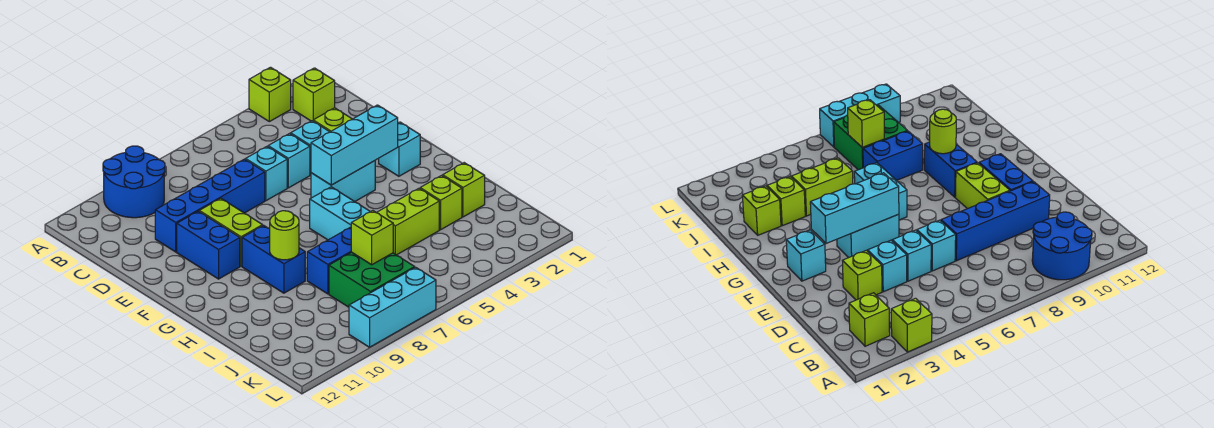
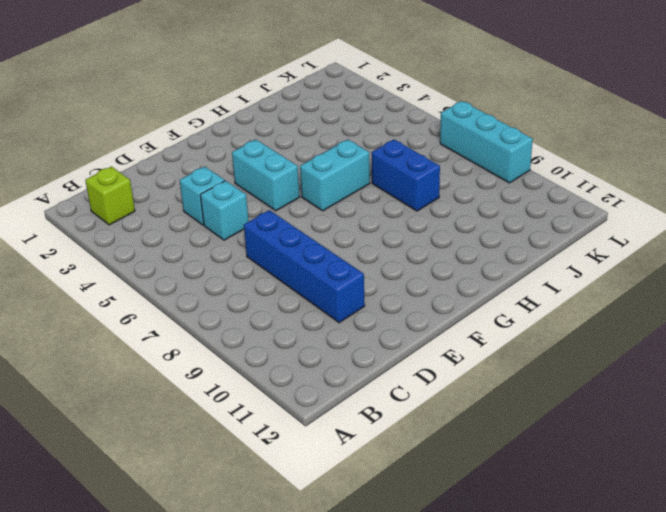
none -> lime brick A3 level 1
none -> blue round brick A9:B10 level 1
none -> lime brick D3 level 1

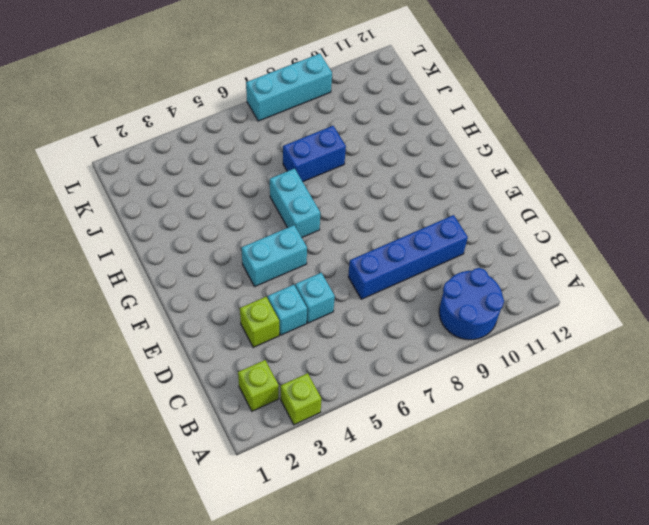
none -> cyan brick D6 level 1
none -> lime brick E9:F9 level 1
none -> blue brick E10:F10 level 1

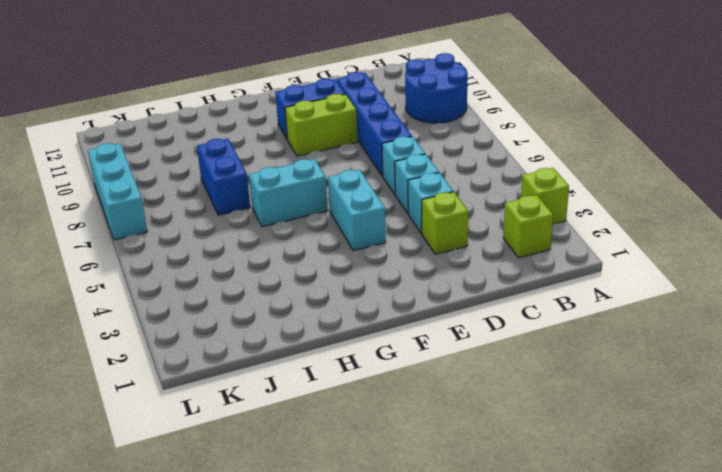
none -> cyan brick F2 level 1
none -> blue brick G9:H9 level 1
none -> lime brick I2 level 1

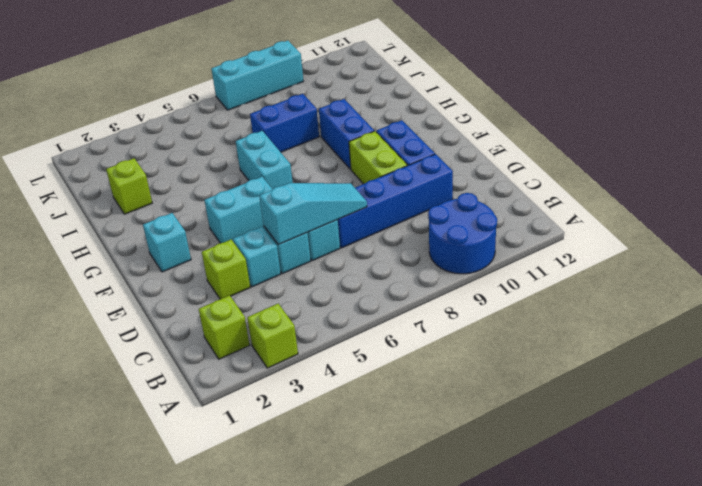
cyan slope D5:D7 level 2 top 5 -> none
none -> lime brick I3 level 1
none -> lime brick I4:I5 level 1
none -> green brick J7:K8 level 1

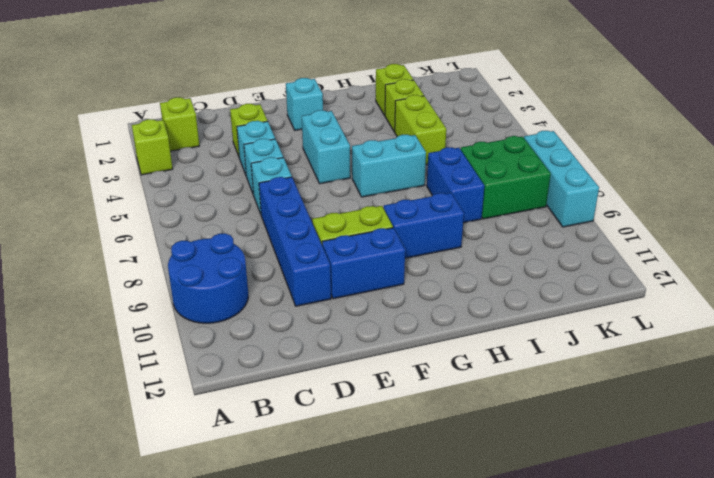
none -> cyan brick F3:F5 level 2
none -> lime round brick H9 level 2
none -> lime brick J7 level 2

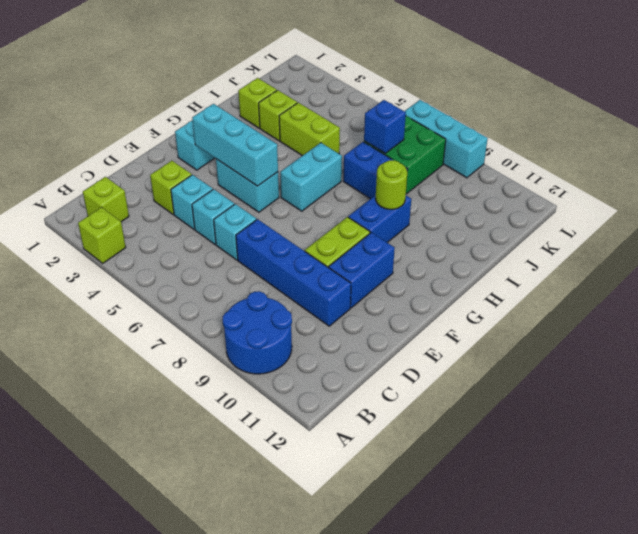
blue brick J7 level 2 -> lime brick J7 level 2

